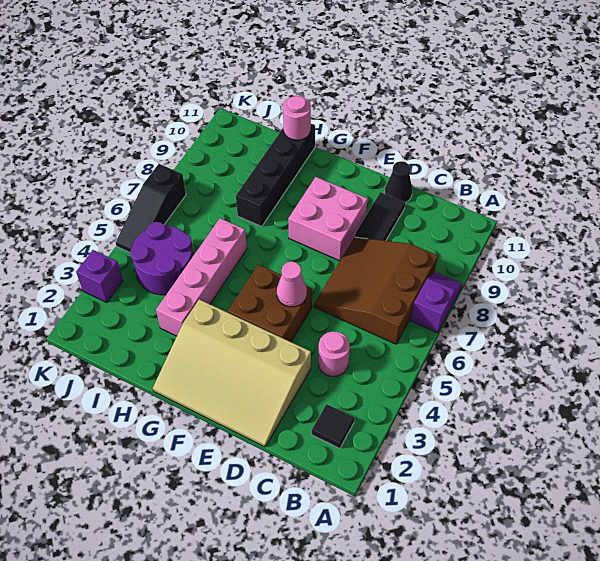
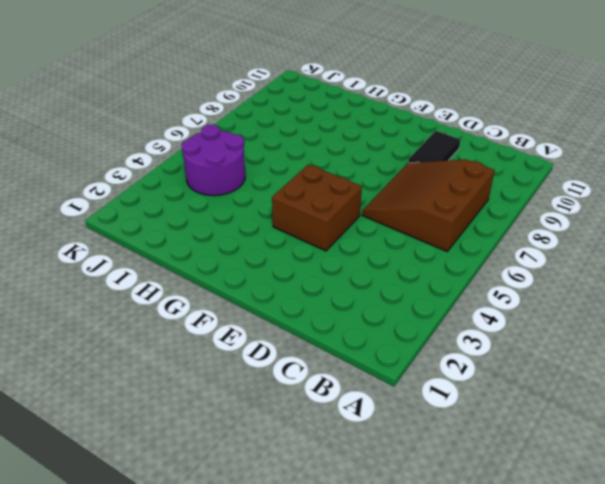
none -> purple slope A7:A8 level 1 top 7
none -> black tile B2 level 1
none -> pink round brick C4 level 1

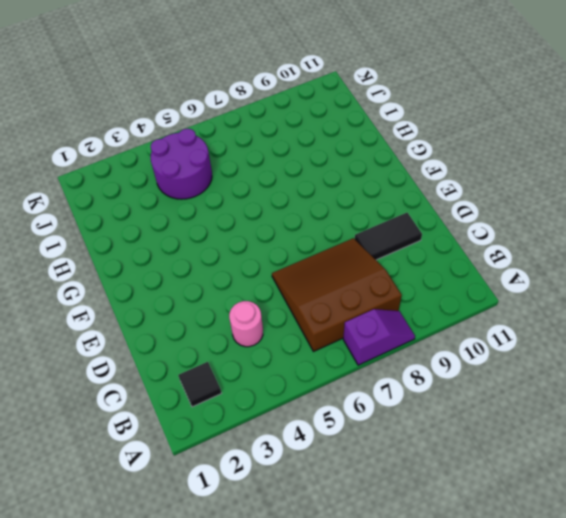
none -> tan slope D1:G3 level 1 top 3
none -> black cone D11 level 1
none -> brown brick E4:F5 level 1

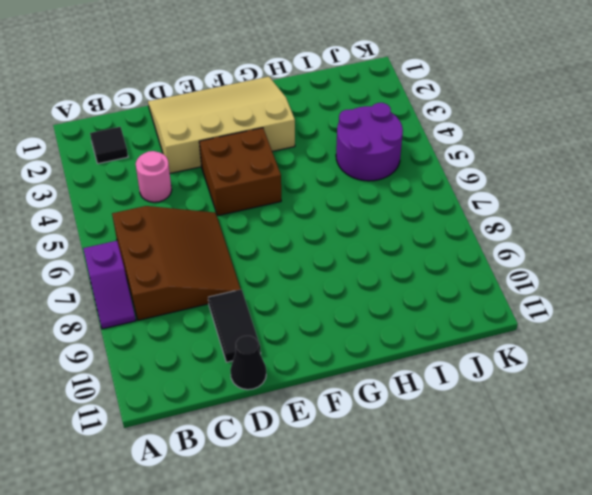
none -> pink brick E8:F9 level 1
none -> pink brick H3:H6 level 1
none -> black brick H8:H11 level 1

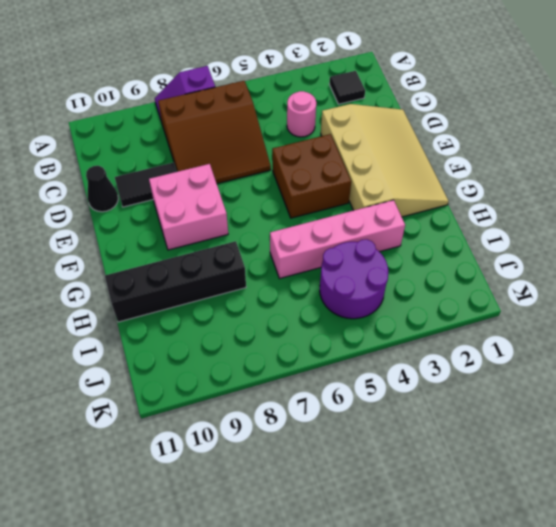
none -> purple brick K3 level 1
none -> black slope K5:K7 level 1 top 7
none -> pink cone E5 level 2

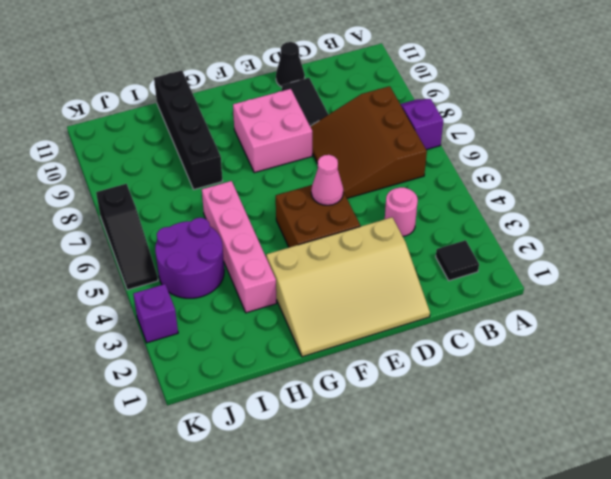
none -> pink round brick H11 level 2

